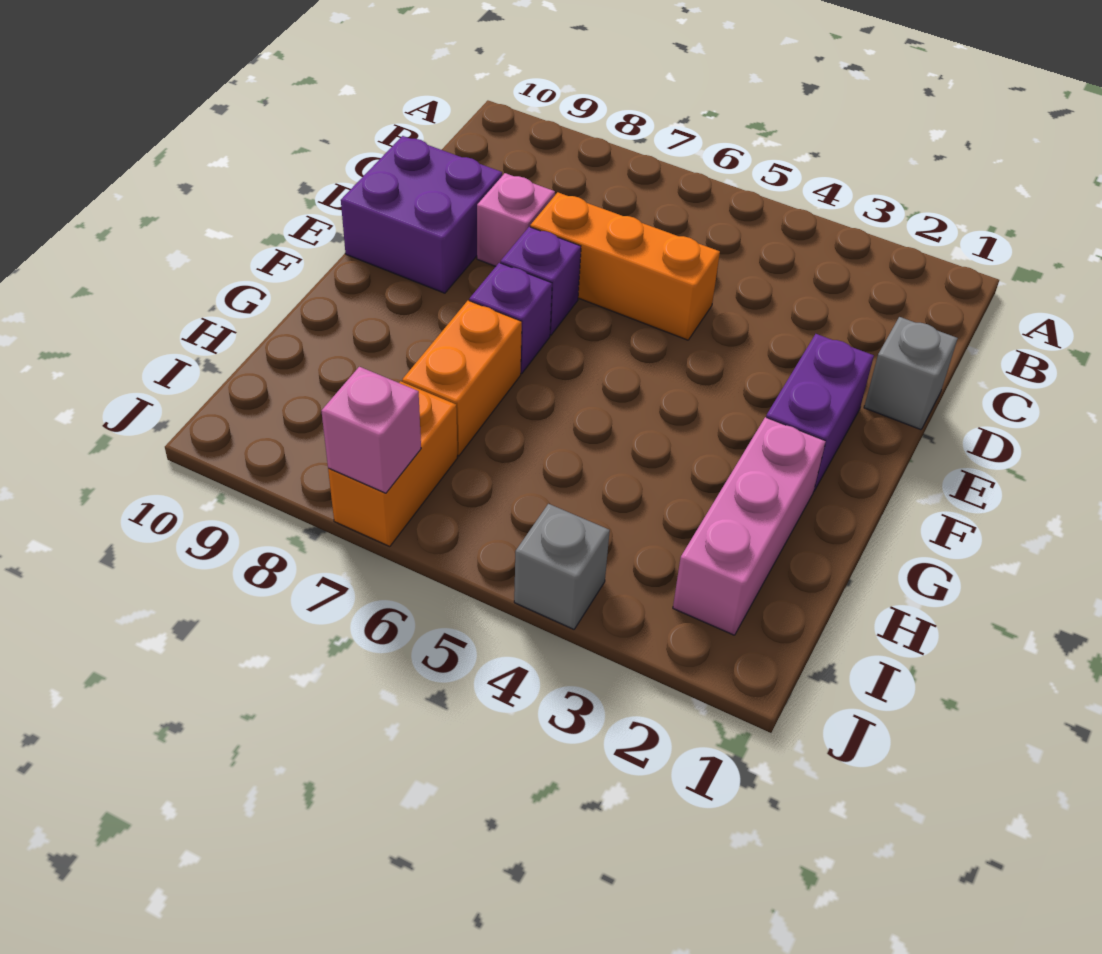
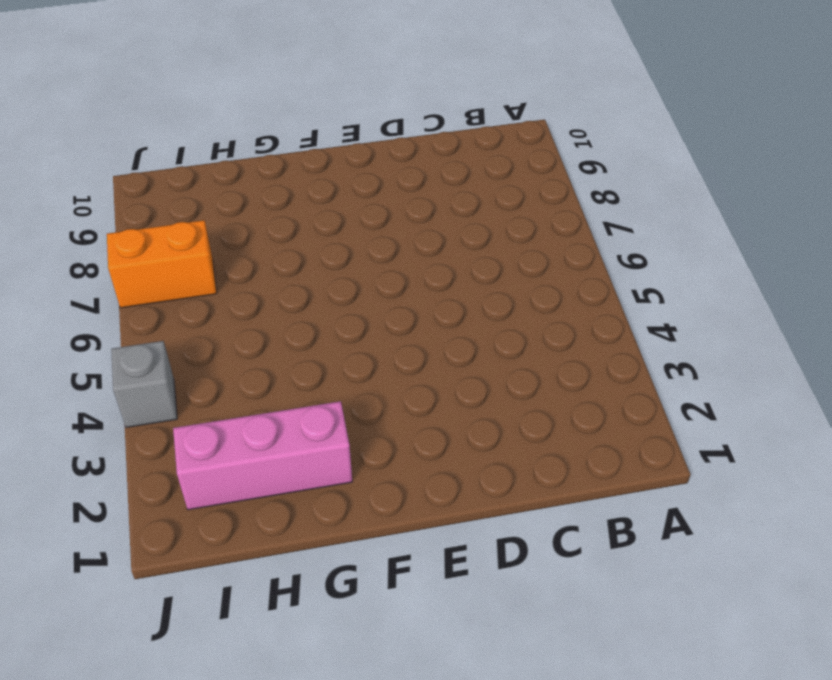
none -> grey brick D1 level 1
none -> orange brick D5:D7 level 1
none -> pink brick D8 level 1

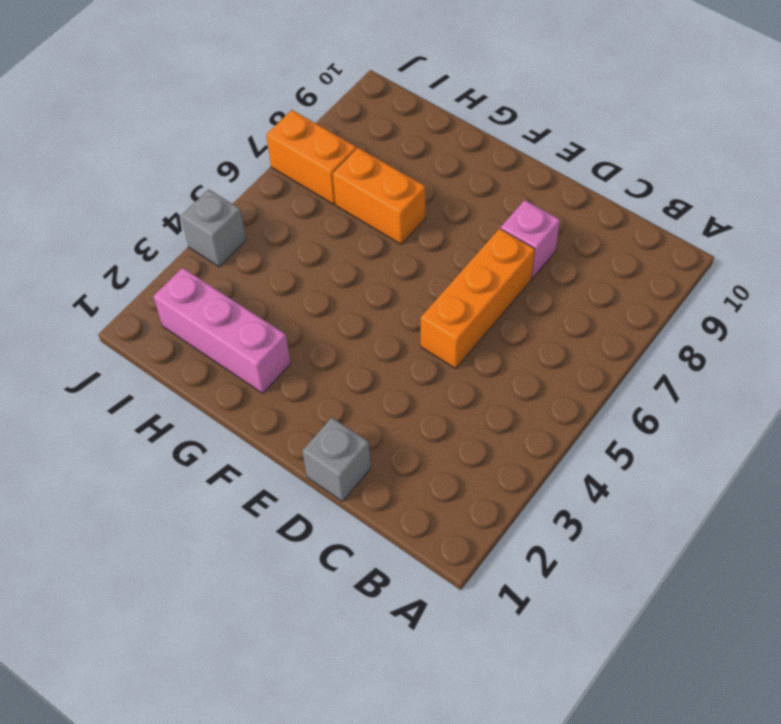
none -> purple brick D9:E10 level 1
none -> purple brick E2:F2 level 1
none -> purple brick E7 level 1

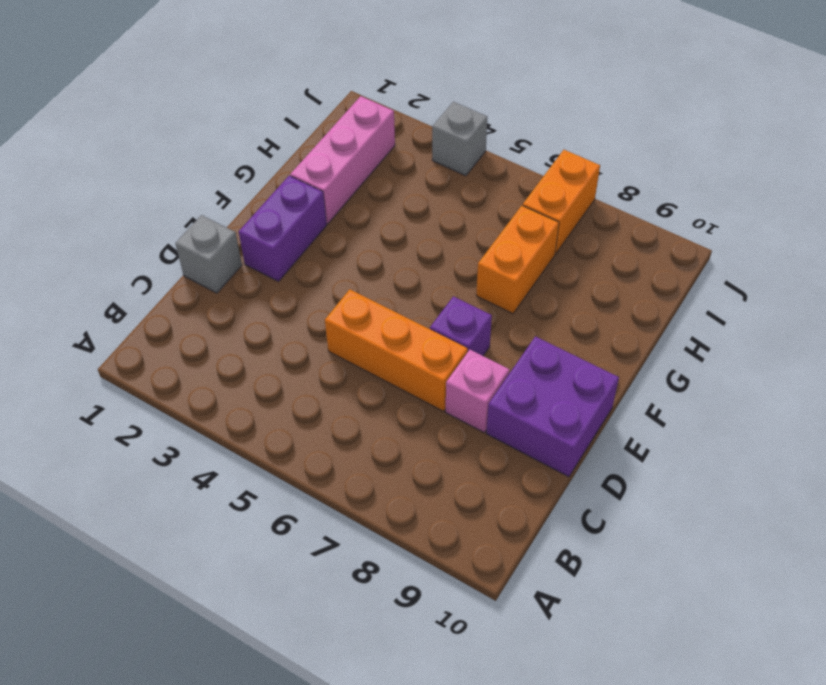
none -> purple brick F7 level 1
none -> pink brick J7 level 2

